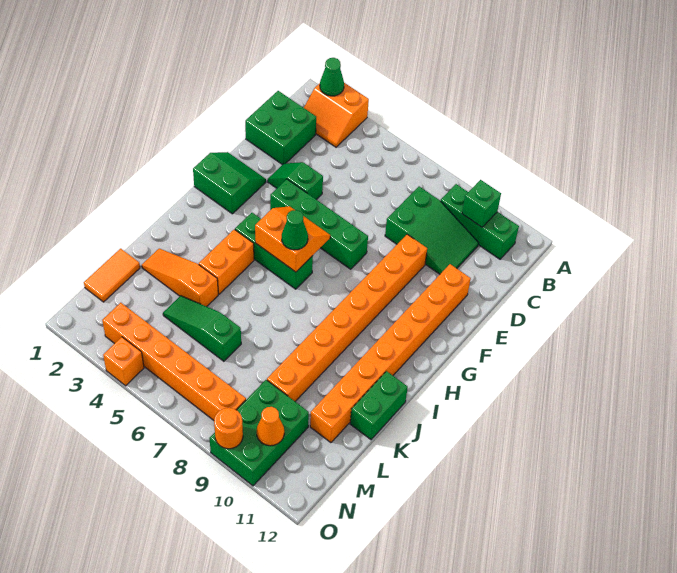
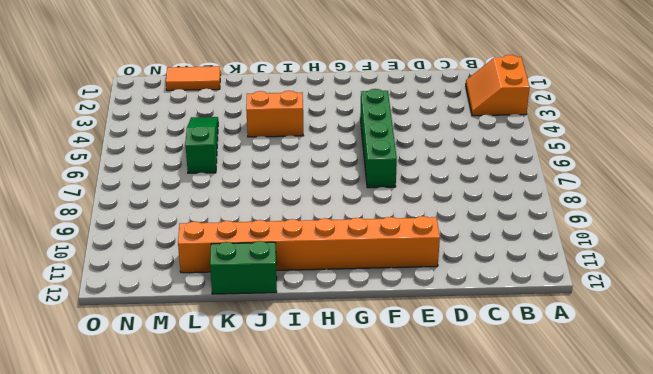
none -> green brick B9:B11 level 1
none -> green brick C1:D2 level 1
none -> green slope C8:D10 level 1 top 8

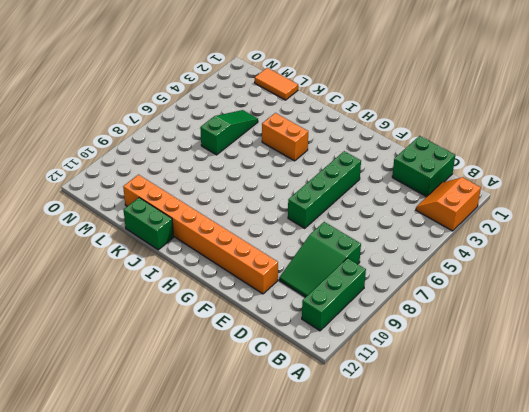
none -> green slope E3:E4 level 1 top 4
none -> orange brick E9:L9 level 1
none -> green slope F1:G2 level 1 top G

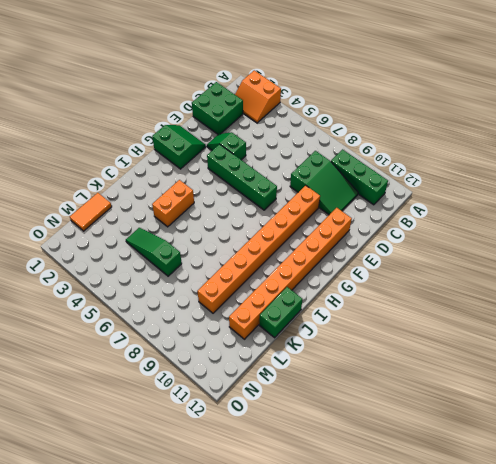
none -> green brick H4:H6 level 1
none -> orange slope K2:K4 level 1 top 4
none -> green brick M9:O10 level 1

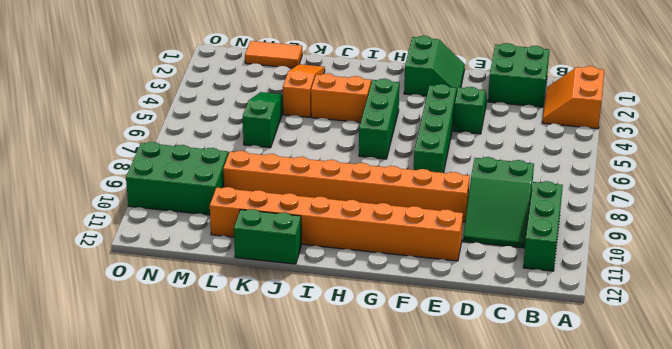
none -> orange brick N3:N8 level 1
none -> orange brick O4 level 1
none -> green cone A2 level 2

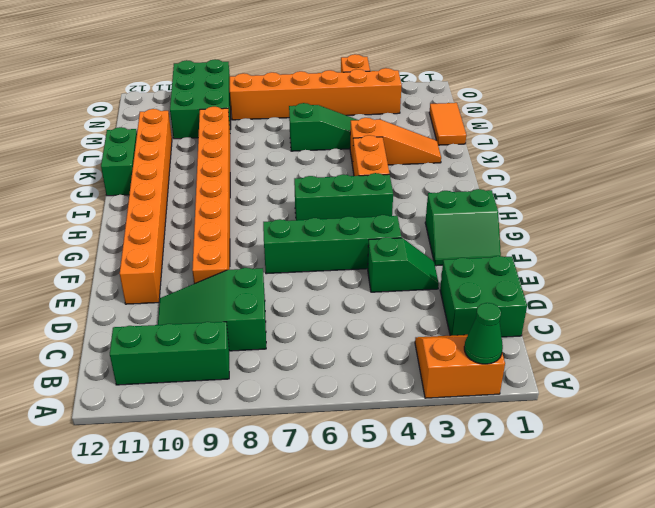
none -> green brick B10 level 2
none -> orange slope G5:H6 level 2 top H
none -> orange cone N10 level 2

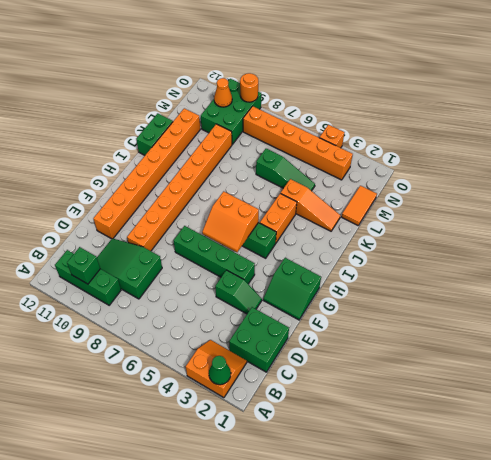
none -> green cone H6 level 3

